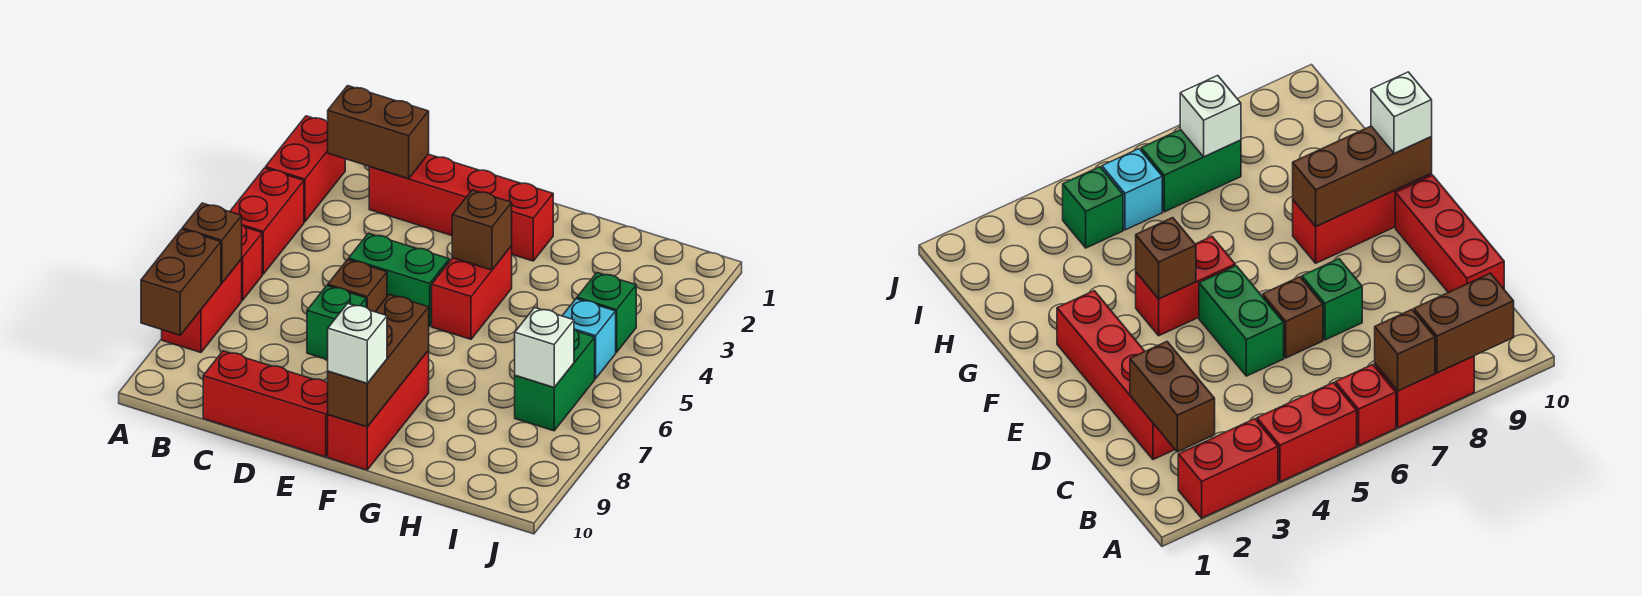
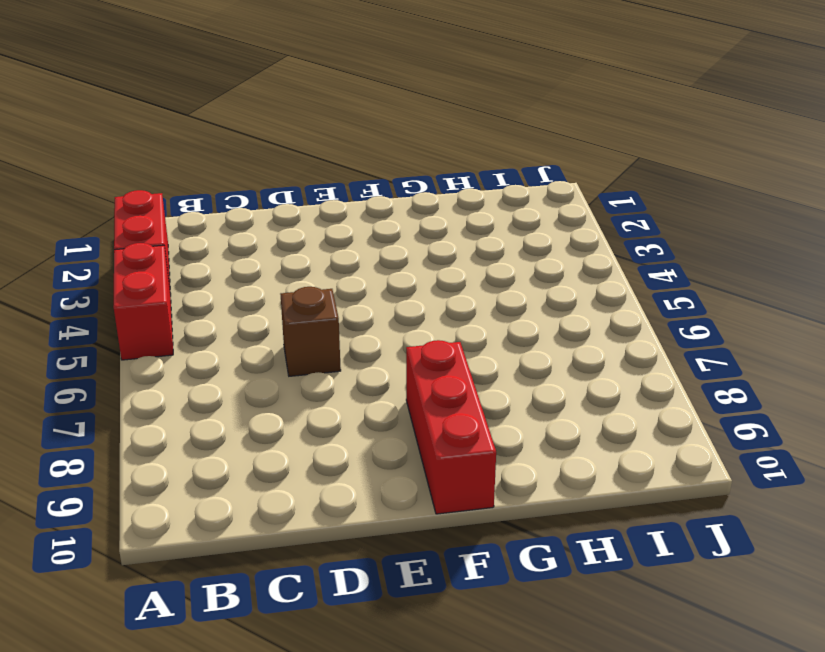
none -> red brick A6 level 1
none -> red brick A7:A8 level 1
none -> red brick C2:F2 level 1

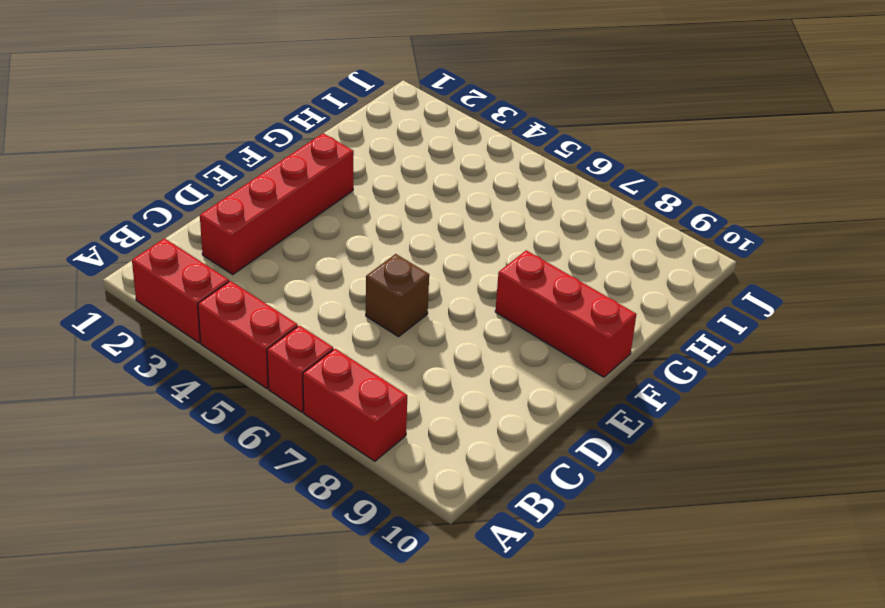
none -> red brick C10:E10 level 1
none -> green brick D5:E5 level 1
none -> green brick D7 level 1

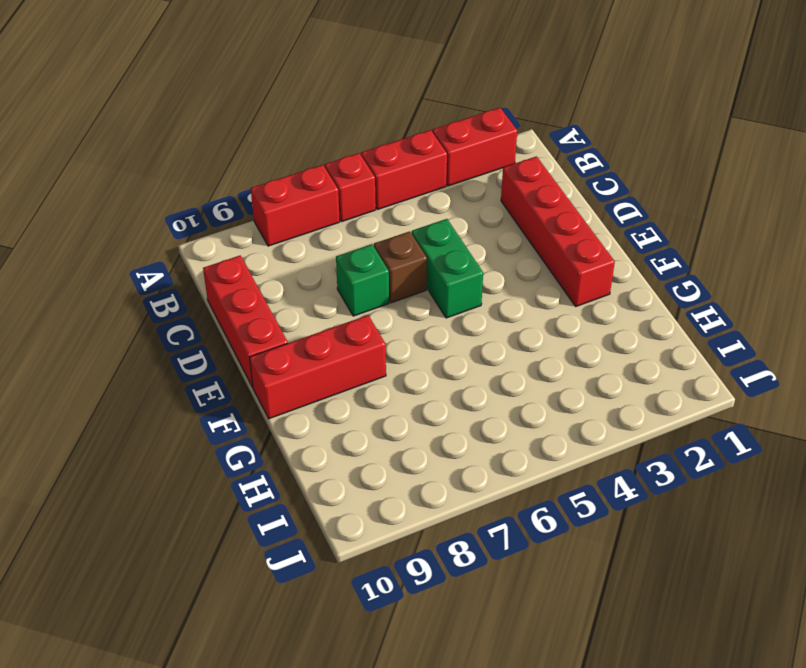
none -> red brick F4:F5 level 1
none -> green brick I4 level 1
none -> cyan brick I5 level 1

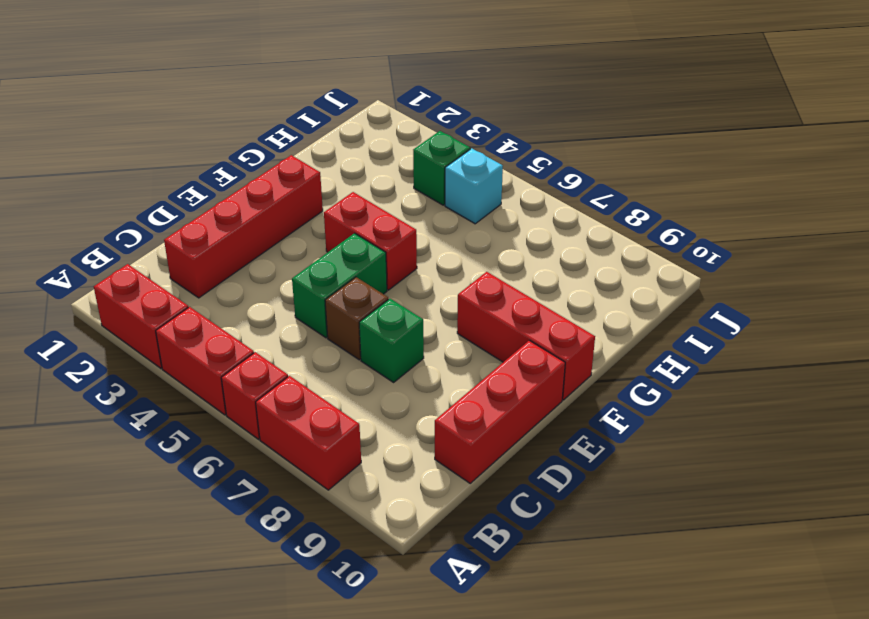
none -> green brick I6:I7 level 1
none -> brown brick A7 level 2
none -> brown brick A8:A9 level 2

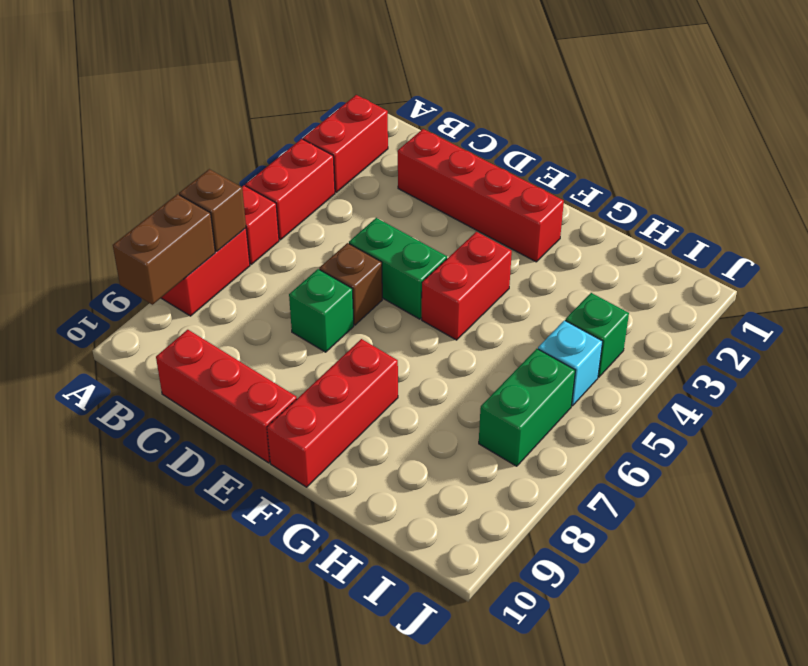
none -> brown brick B2:C2 level 2
none -> brown brick F4 level 2
none -> brown brick F8:F10 level 2

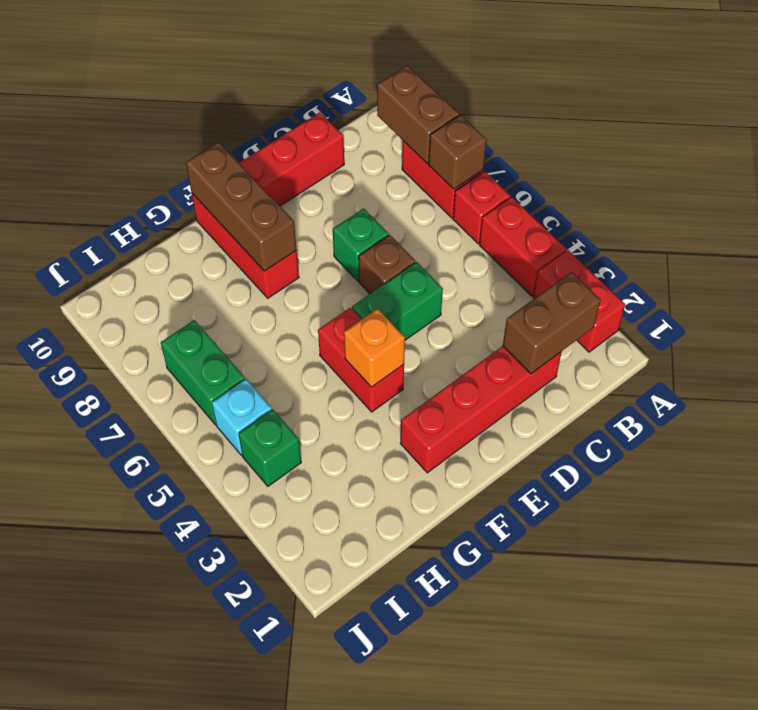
orange brick F4 level 2 -> brown brick F4 level 2
none -> white brick I7 level 2
none -> white brick F10 level 3

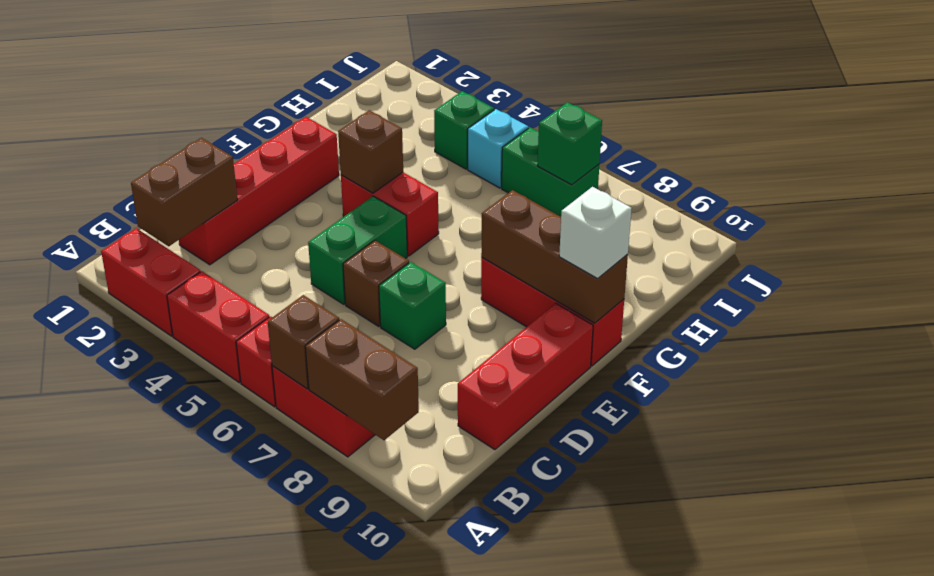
green brick I7 level 2 -> white brick I7 level 2

